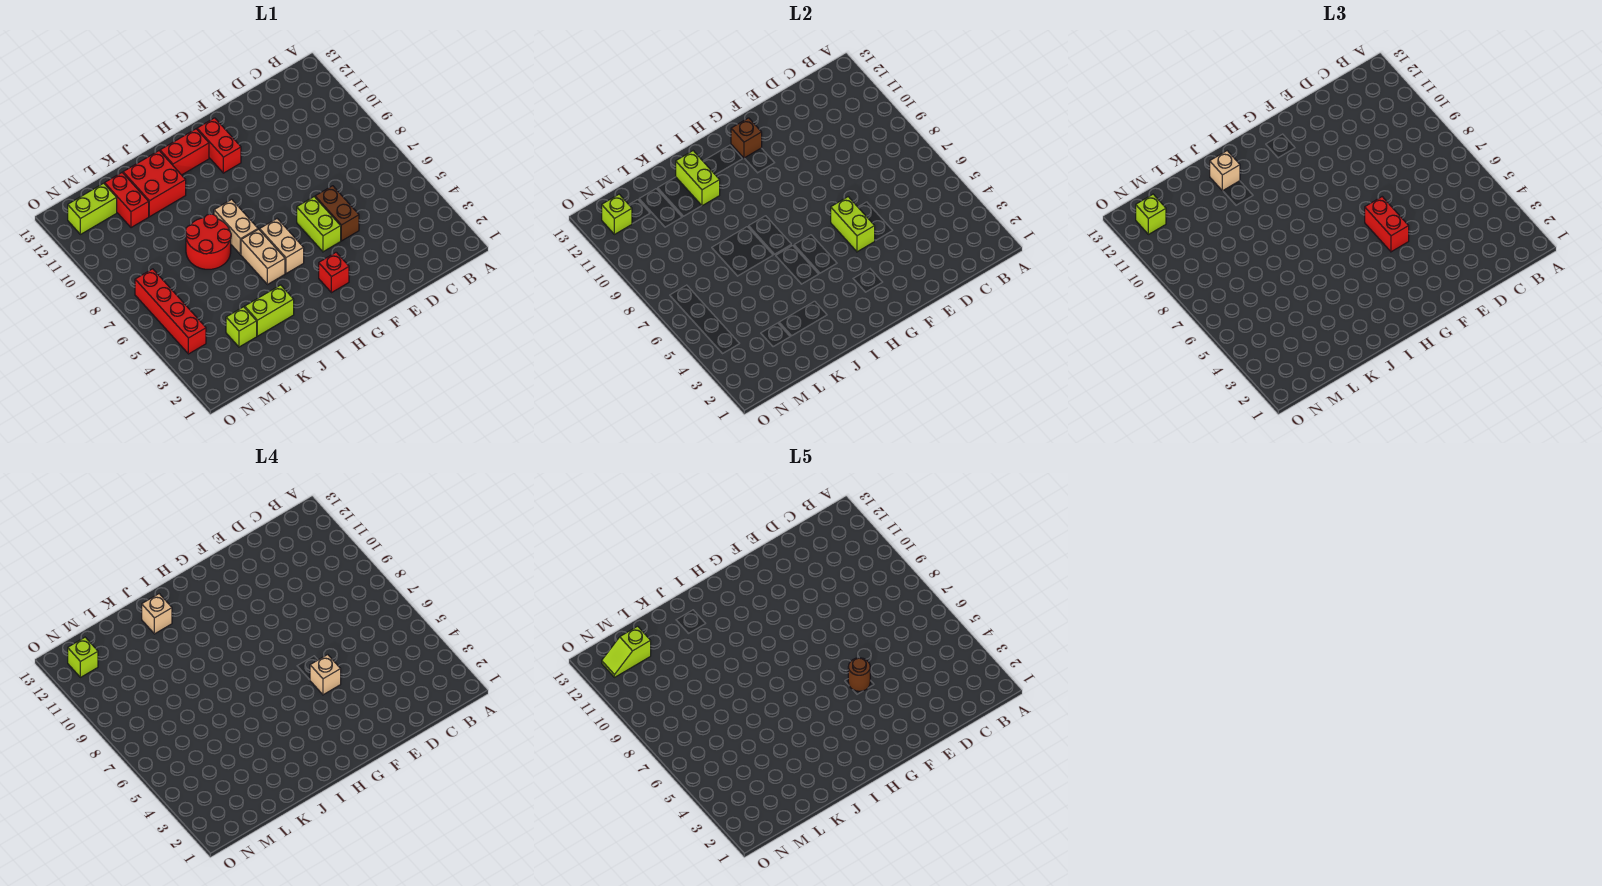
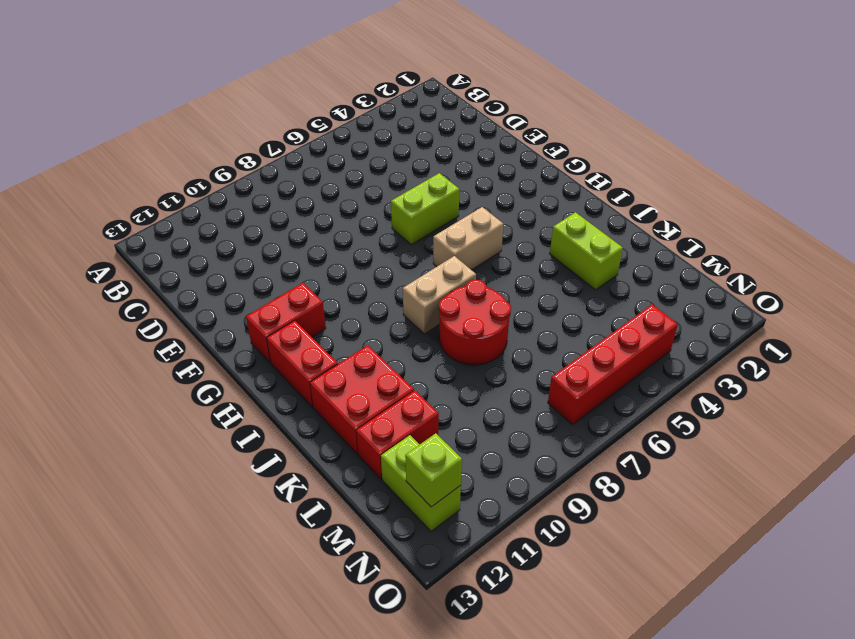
none -> brown brick E5:E6 level 1
none -> red brick G3 level 1
none -> tan brick I5:I6 level 1

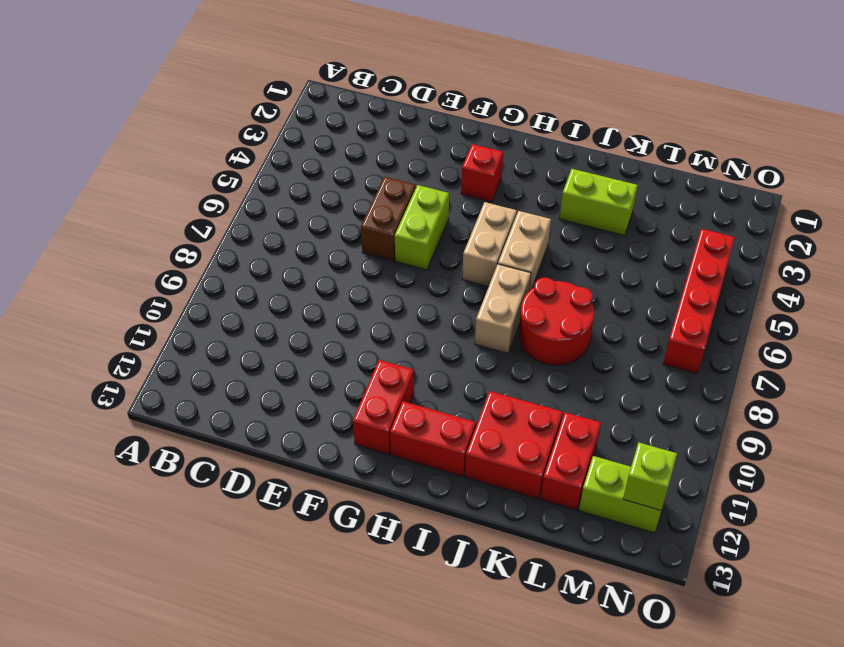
none -> lime brick L3 level 1
none -> lime brick F5:F6 level 2
none -> brown brick G12 level 2

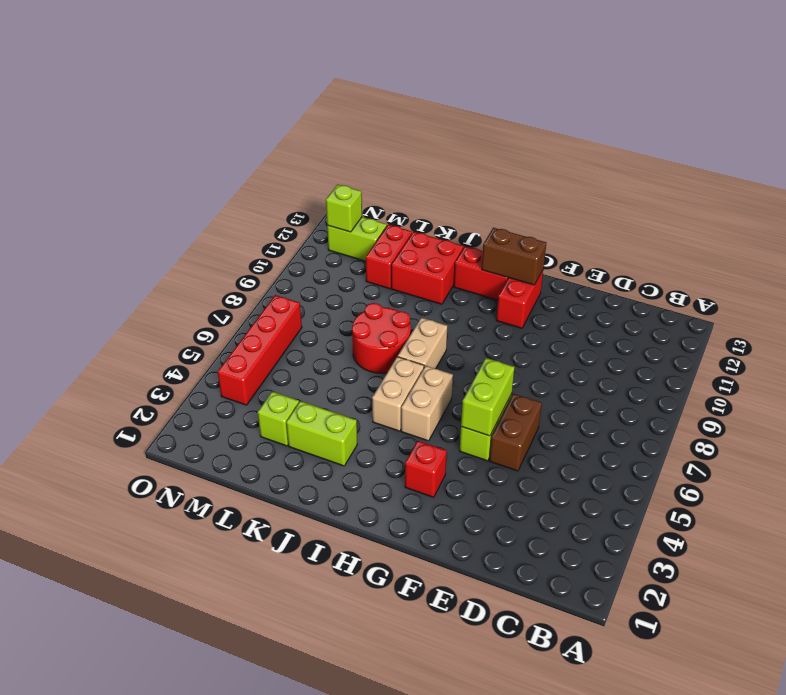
brown brick G12:H12 level 2 -> brown brick G12 level 2
none -> lime brick J11:J12 level 2
none -> red brick F5:F6 level 3
none -> tan brick J12 level 3

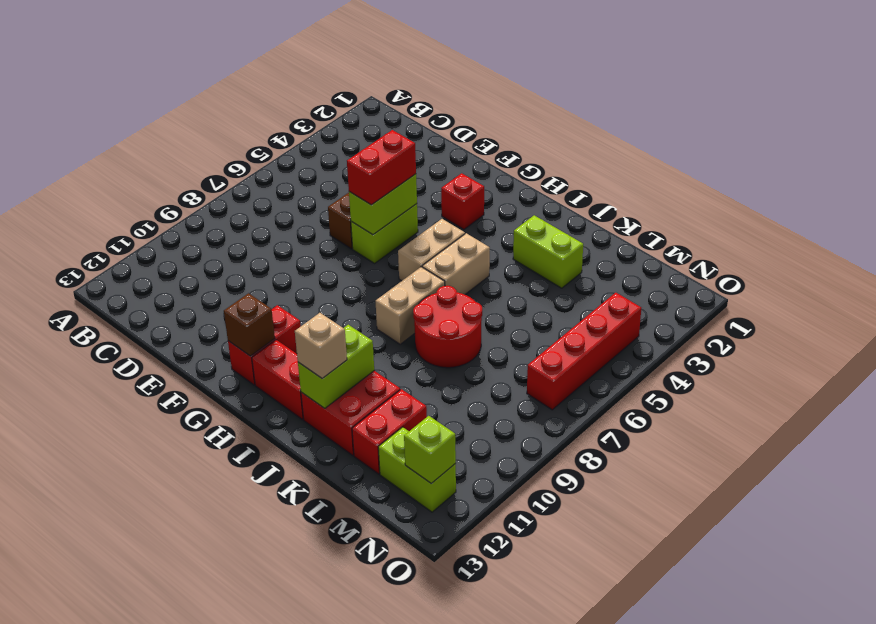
none -> lime brick L3 level 1
none -> lime brick N12 level 3
none -> tan brick F5 level 4

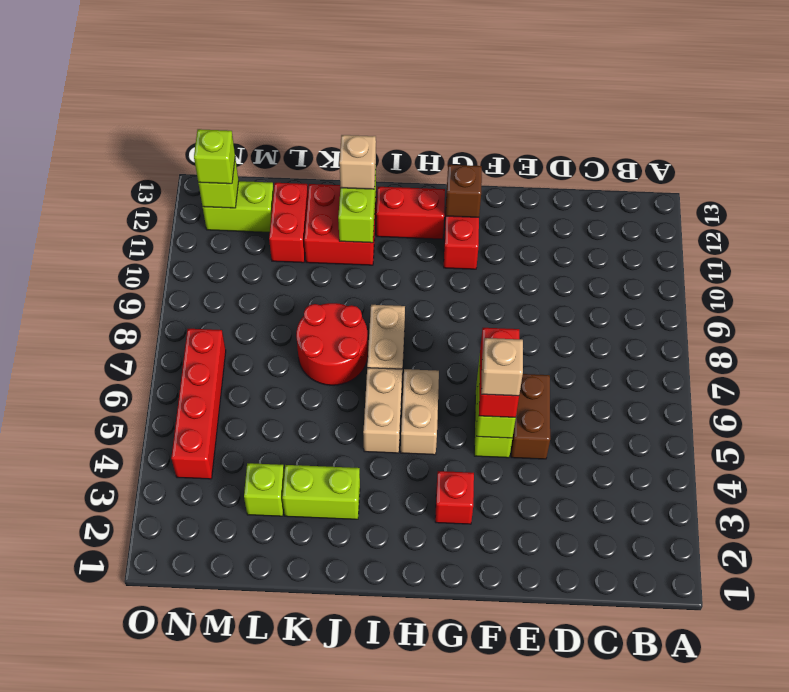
none -> tan brick J12 level 4
none -> lime brick N12 level 4
none -> brown round brick F5 level 5

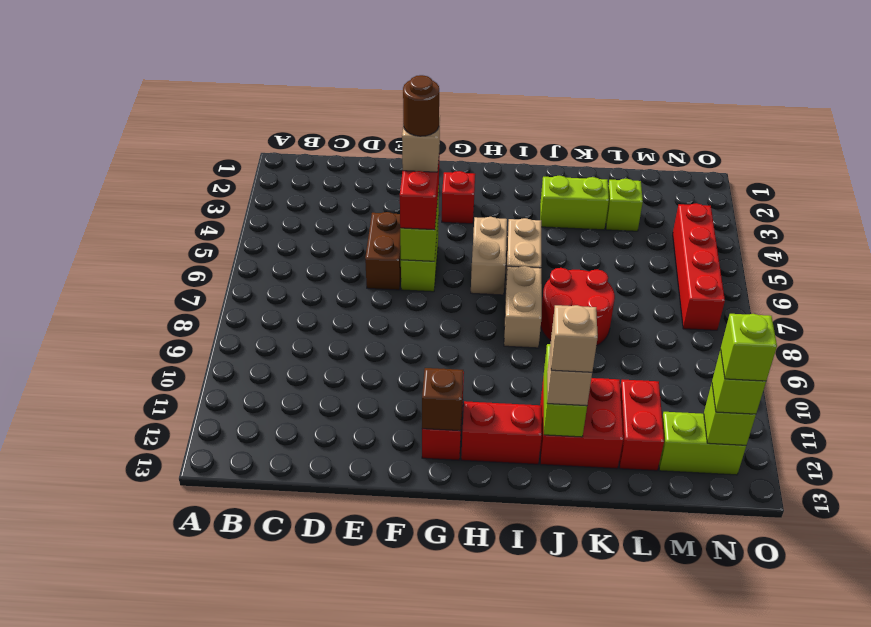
none -> lime slope M12:N12 level 5 top M

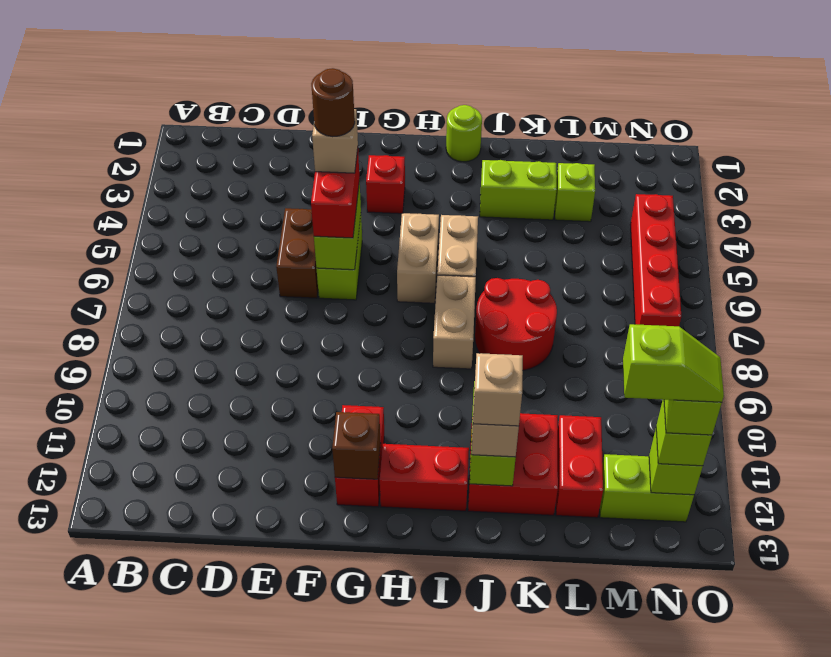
lime round brick I1 level 1 -> none

